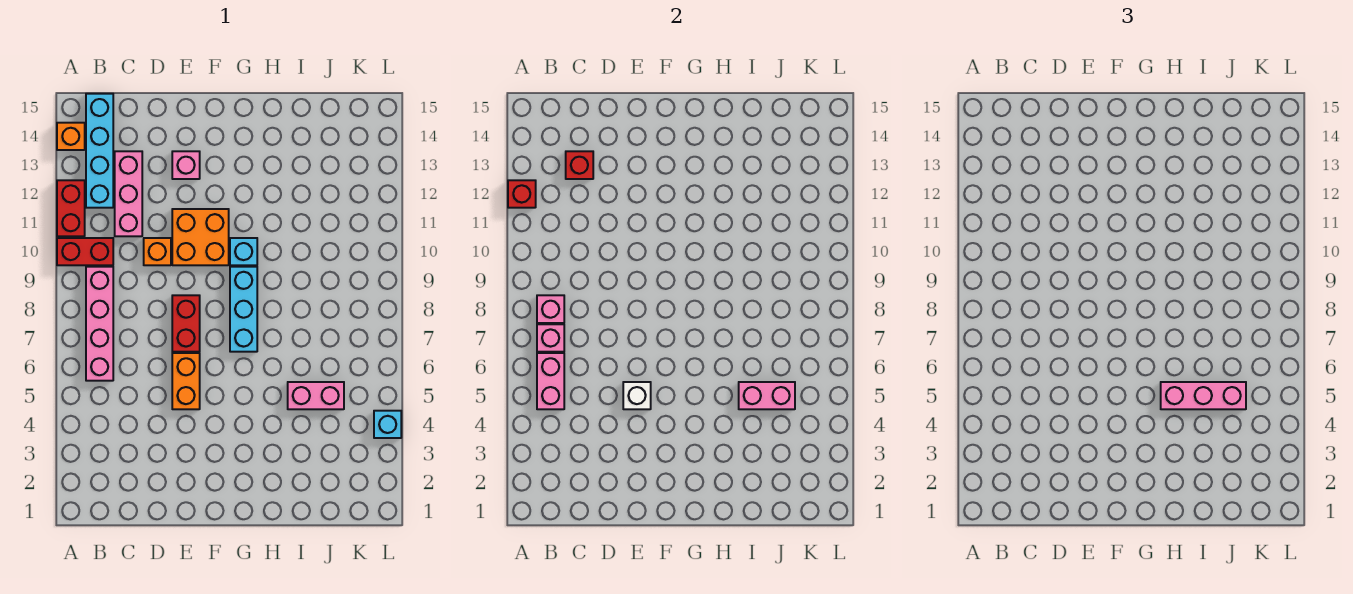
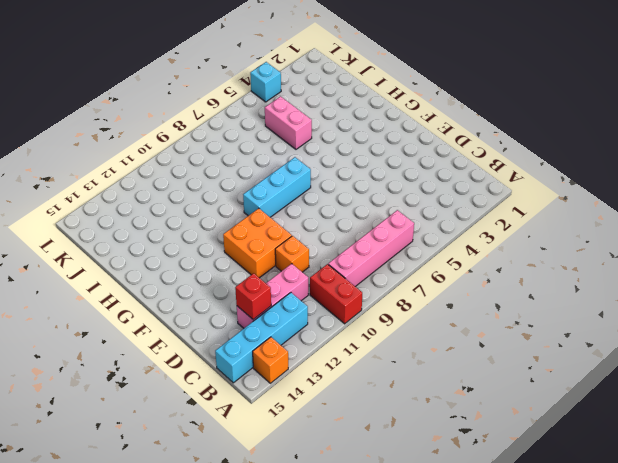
none -> red brick A11:A12 level 1
none -> orange brick E5:E6 level 1
none -> red brick E7:E8 level 1

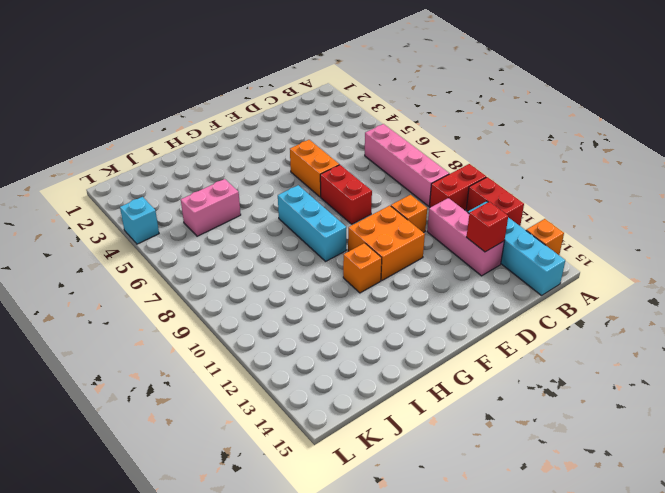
orange brick G11 level 1 -> none
none -> pink brick E13 level 1
none -> cyan brick G10 level 1
none -> red brick A12 level 2

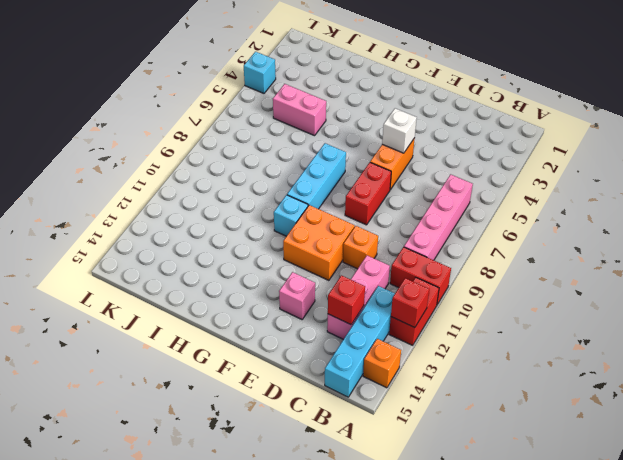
none -> pink brick B5:B6 level 2
none -> pink brick B7 level 2
none -> pink brick B8 level 2

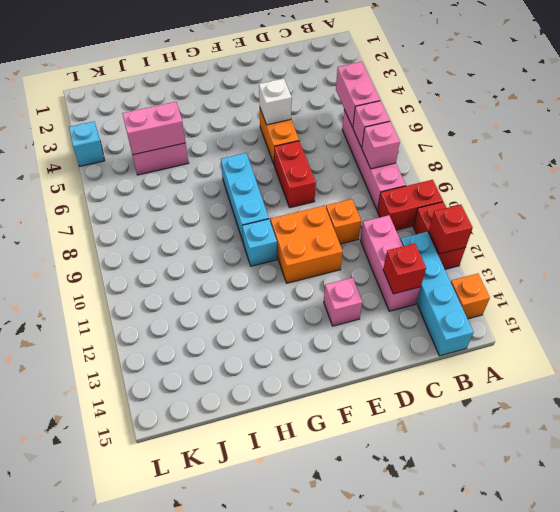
none -> pink brick H5:J5 level 3

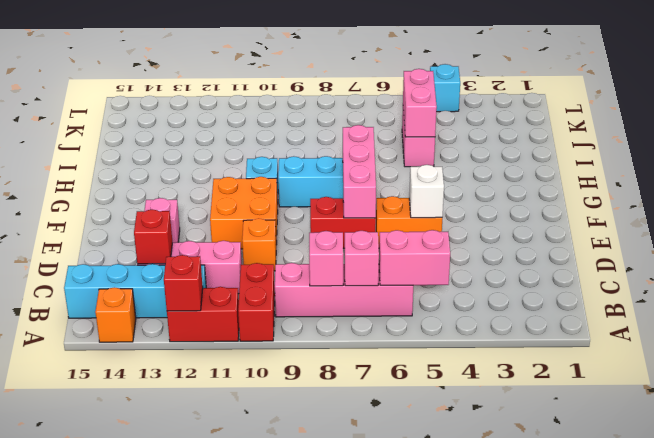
pink brick E7:G7 level 2 -> pink brick H5:J5 level 3

